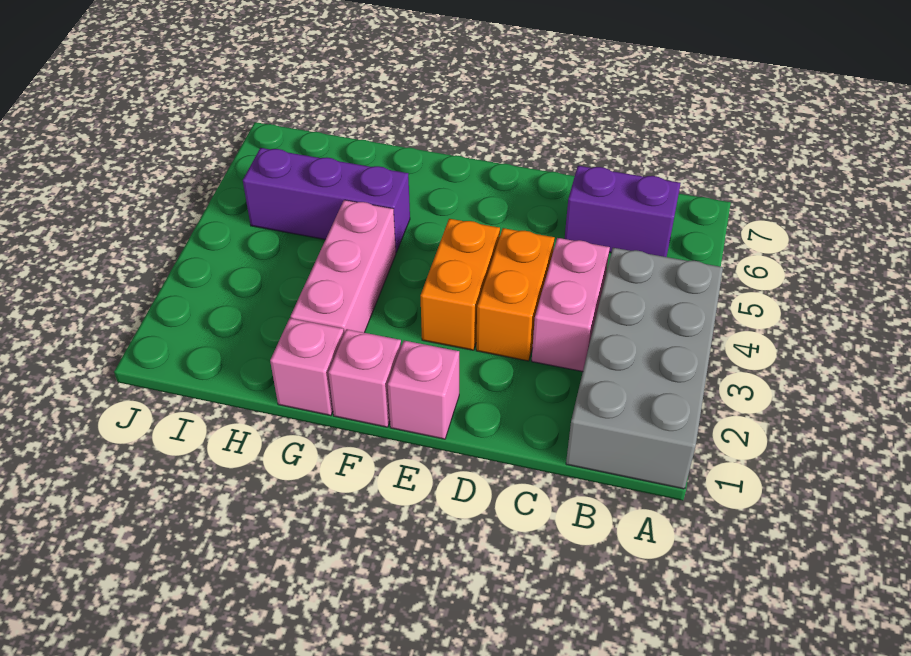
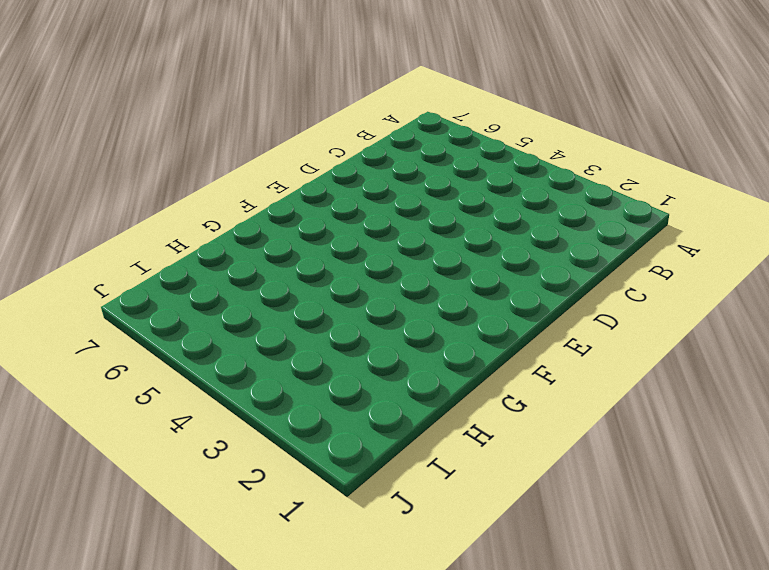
none -> grey brick A1:B4 level 1
none -> purple brick B6:C6 level 1

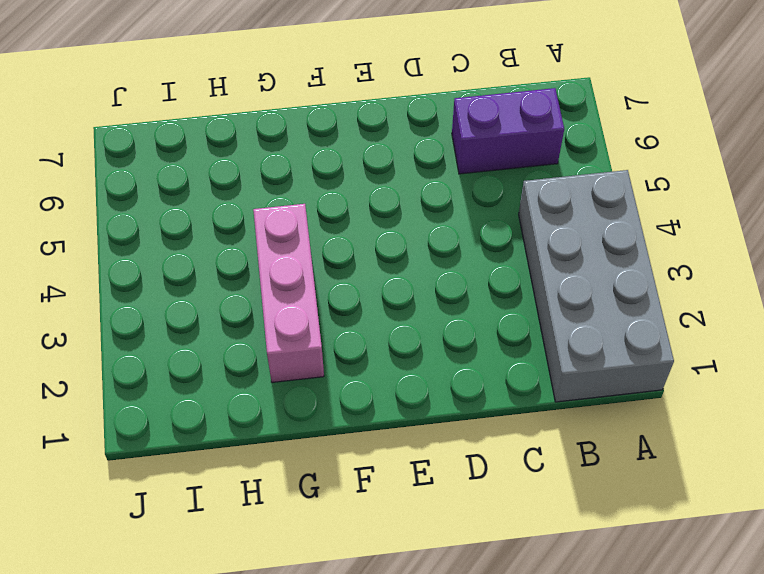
none -> pink brick C3:C4 level 1
none -> orange brick D3:D4 level 1

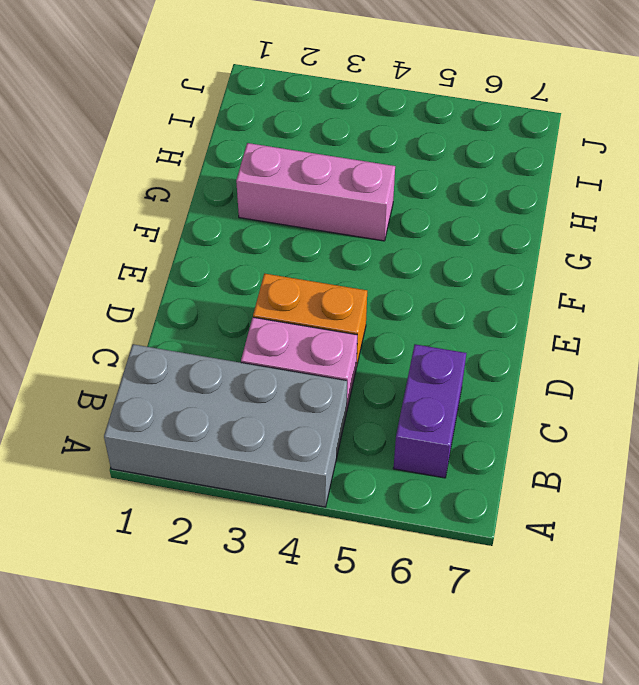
none -> pink brick E1 level 1
none -> orange brick E3:E4 level 1

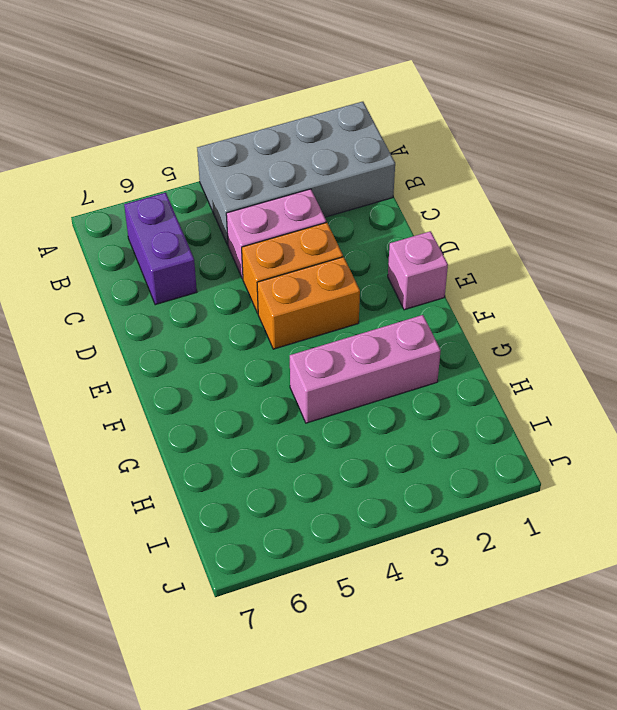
none -> pink brick F1 level 1
none -> pink brick G1 level 1

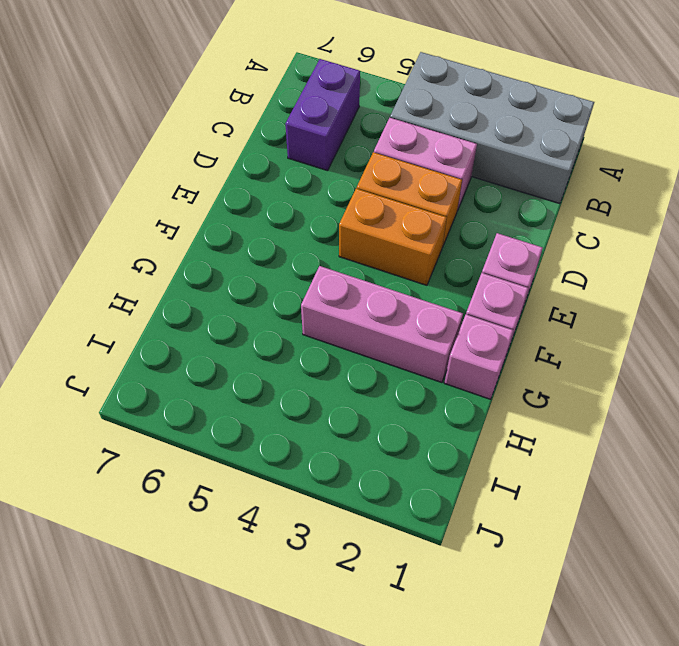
none -> purple brick G5:I5 level 1

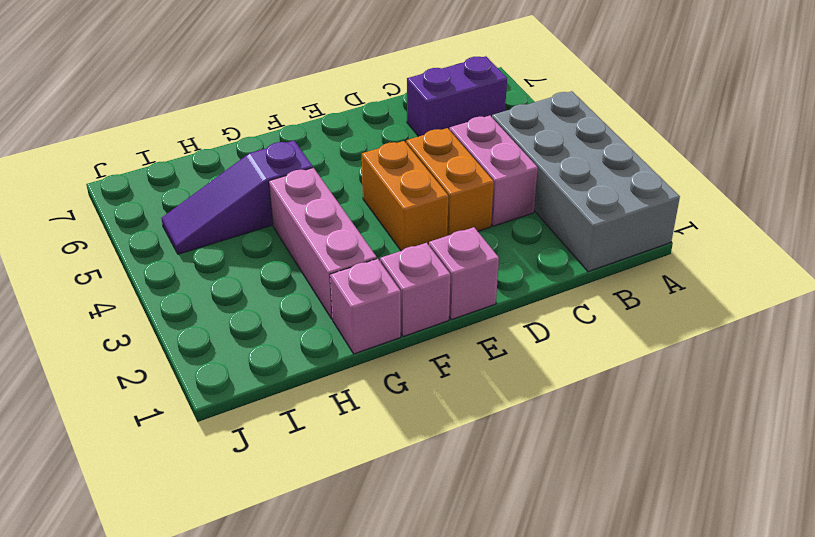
purple slope G5:I5 level 1 top G -> purple brick G5:I5 level 1

